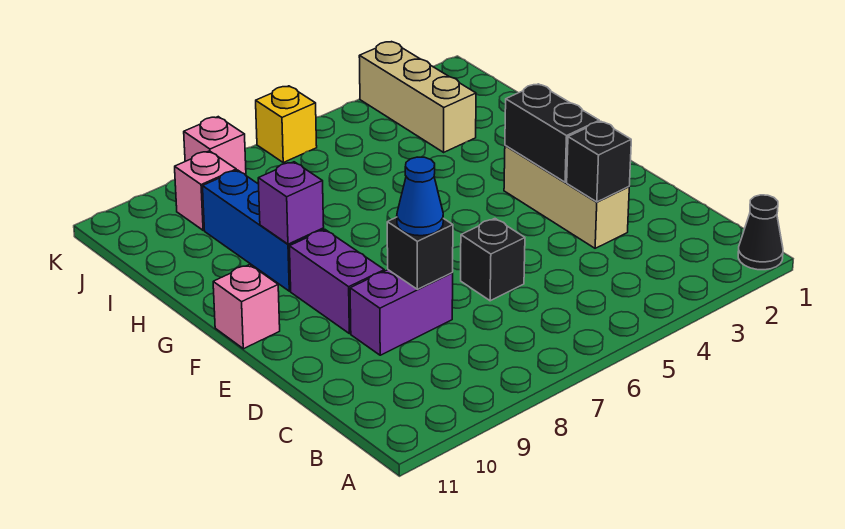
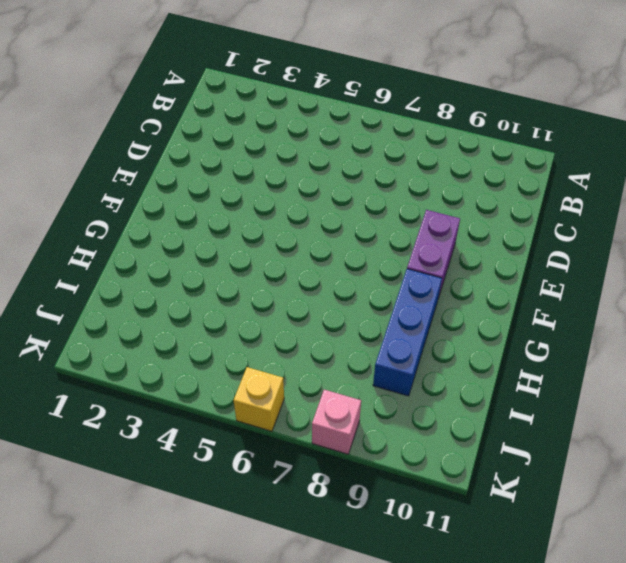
none -> black cone A1 level 1
none -> tan brick D3:F3 level 1
none -> black brick D6 level 1

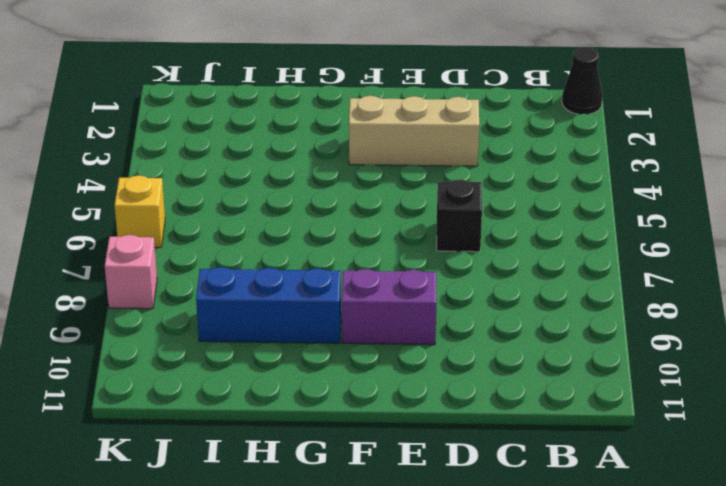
none -> purple brick D8:D9 level 1
none -> pink brick F11 level 1
none -> tan brick I3:K3 level 1

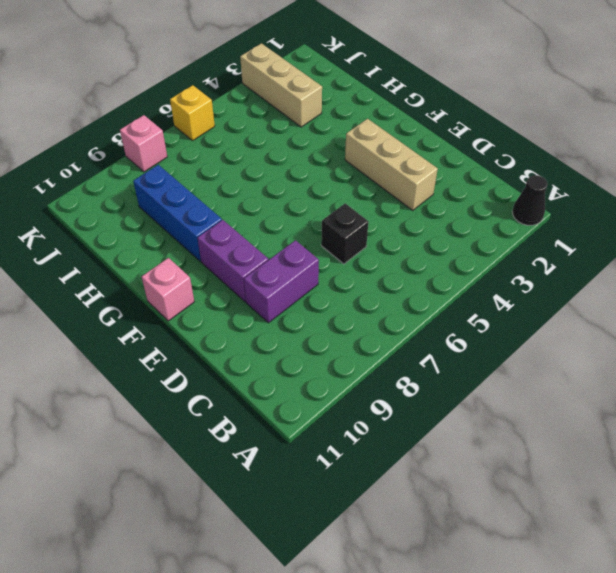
none -> pink brick J9 level 1
none -> black brick D3 level 2
none -> black brick D8 level 2

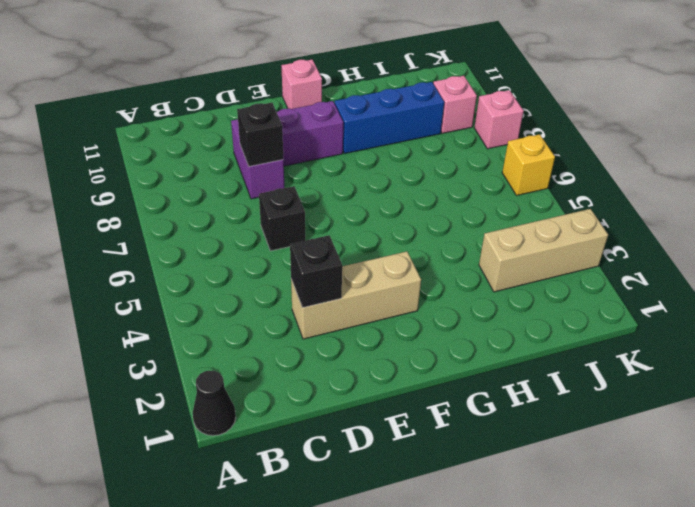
none -> black brick E3:F3 level 2
none -> purple brick G9 level 2
none -> blue cone D8 level 3

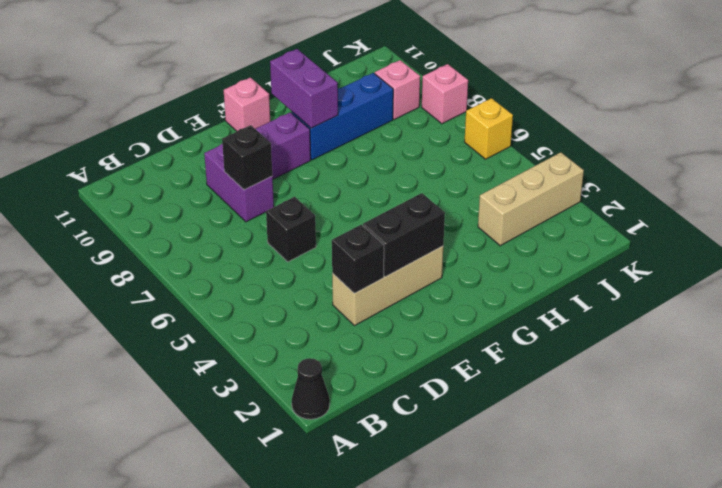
purple brick G9:G10 level 2 -> purple brick G9 level 2
none -> blue cone D8 level 3

